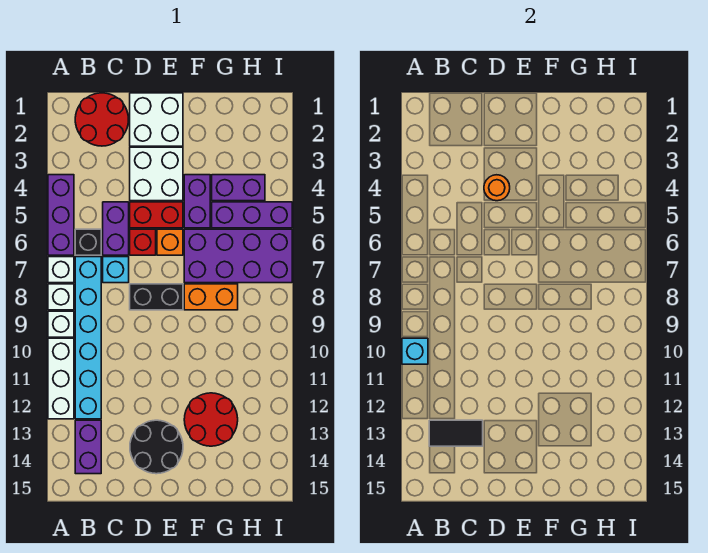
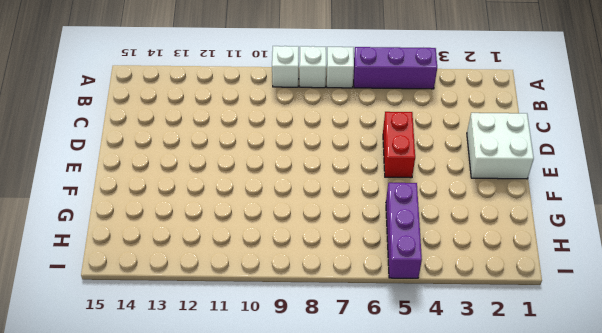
none -> white brick A10:A12 level 1
none -> red round brick B1:C2 level 1
none -> black brick B6 level 1

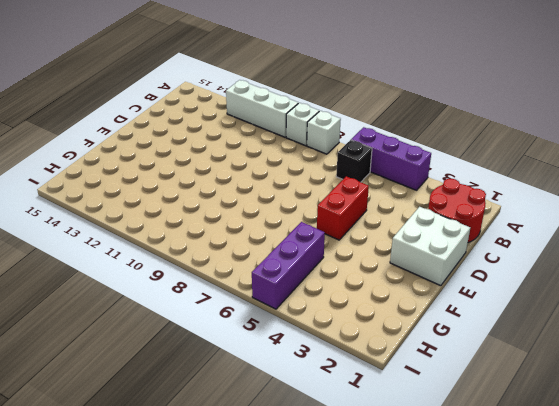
none -> white brick A7 level 1
none -> cyan brick B7:B12 level 1
none -> purple brick B13:B14 level 1

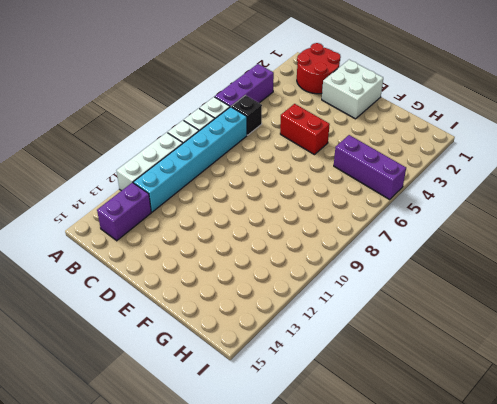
none -> purple brick C5:C6 level 1
none -> cyan brick C7 level 1
none -> white brick D3:E4 level 1

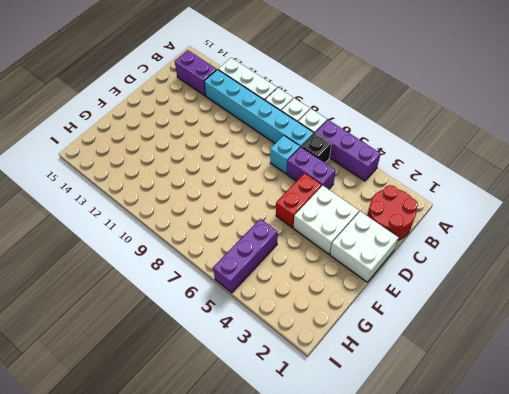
none -> red brick D6 level 1
none -> black brick D8:E8 level 1
none -> black round brick D13:E14 level 1

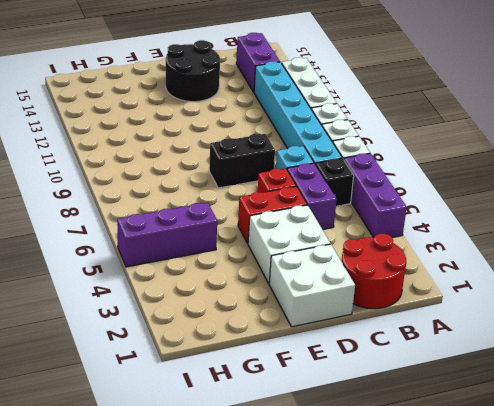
none -> orange brick E6 level 1
none -> purple brick F4:F5 level 1
none -> purple brick F6:I7 level 1

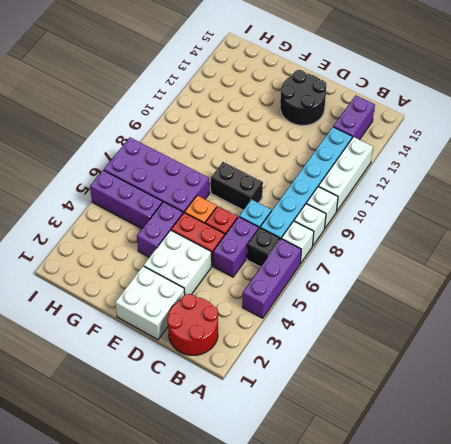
none -> orange brick F8:G8 level 1
none -> red round brick F12:G13 level 1
none -> purple brick G4:H4 level 1

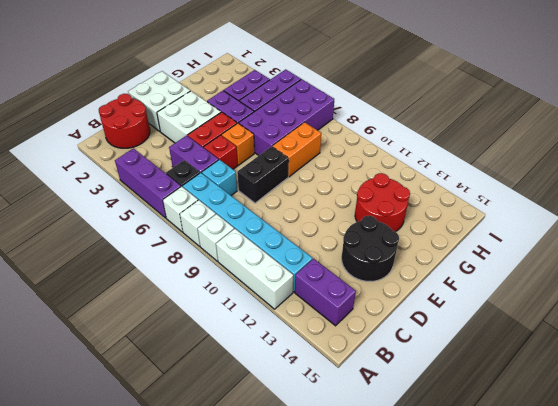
none -> cyan brick A10 level 2
none -> black tile B13:C13 level 2
none -> orange round brick D4 level 2

